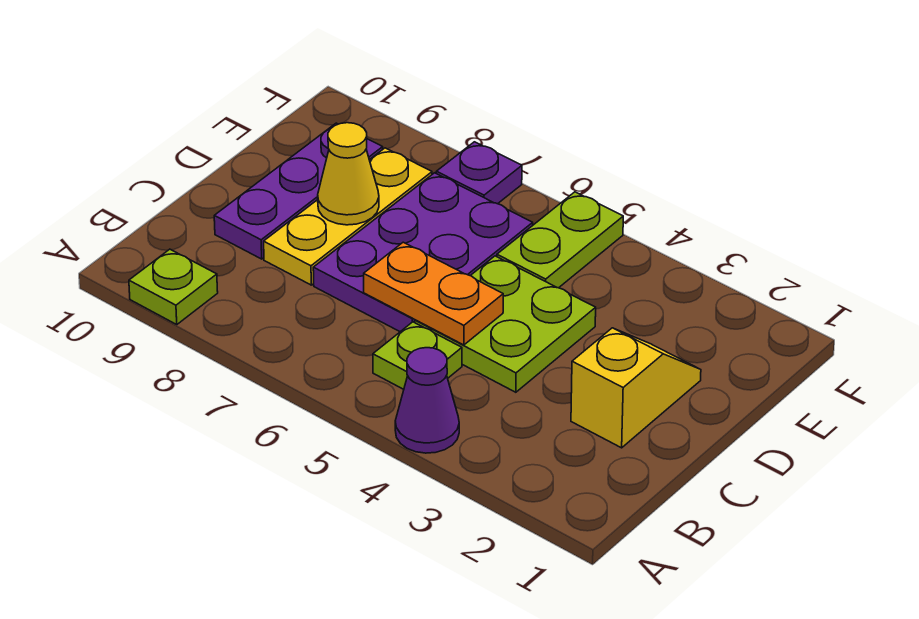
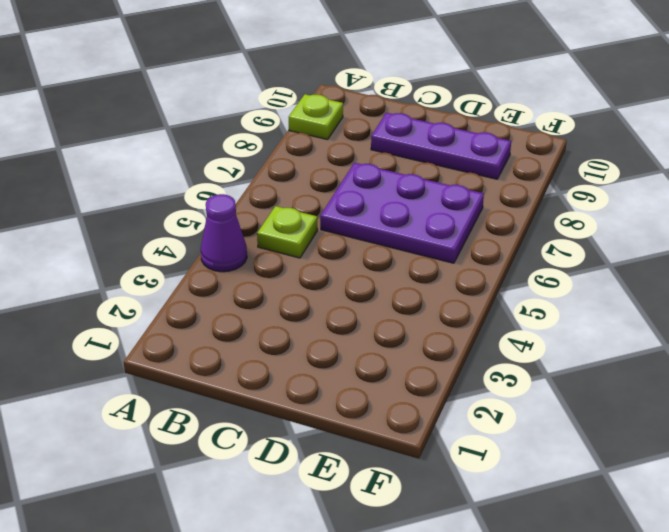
none -> yellow slope C2:D2 level 1 top C
none -> lime plate C4:D5 level 1
none -> yellow plate C8:E8 level 1

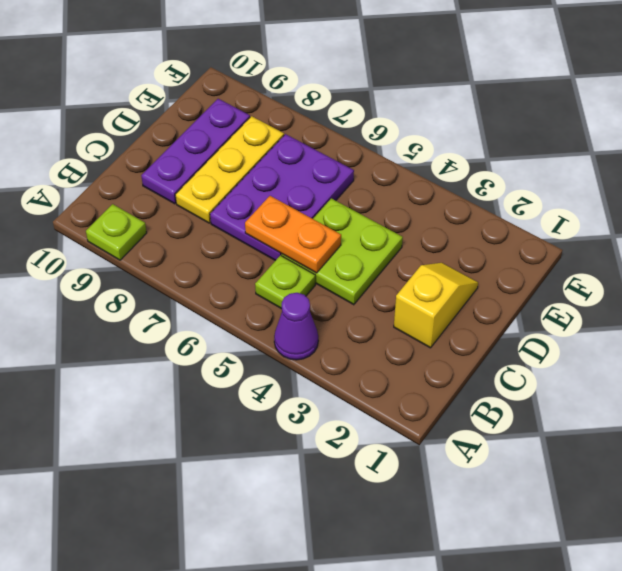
none -> lime plate E5:F5 level 1
none -> purple plate F7 level 1
none -> yellow cone D8 level 2

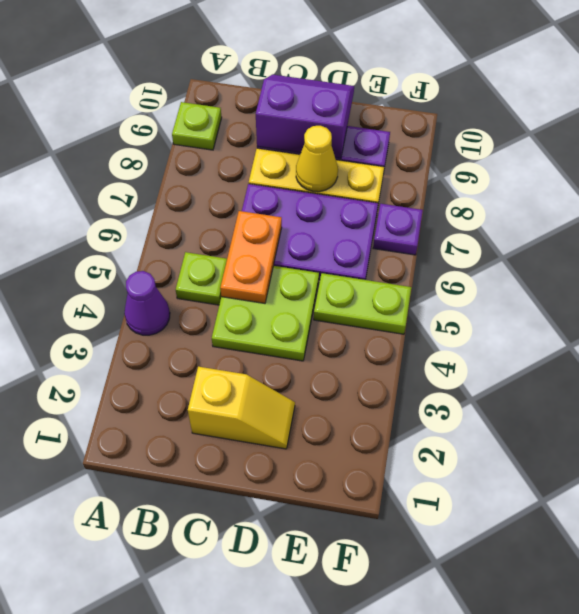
purple slope C9:D10 level 2 top 9 -> none

